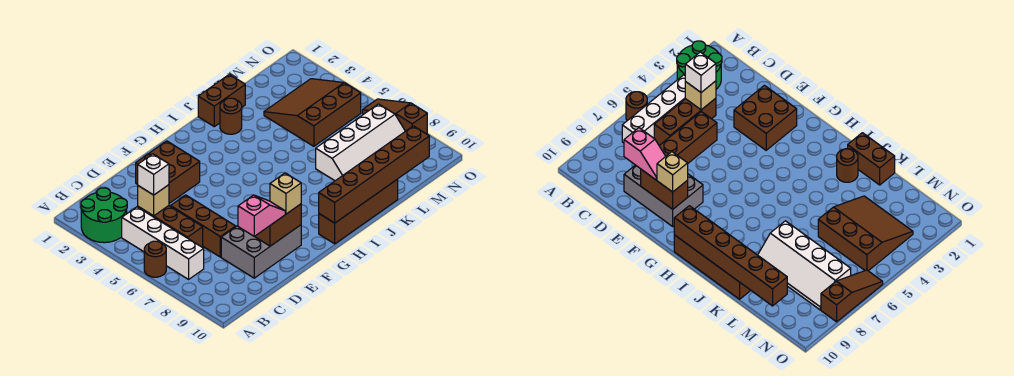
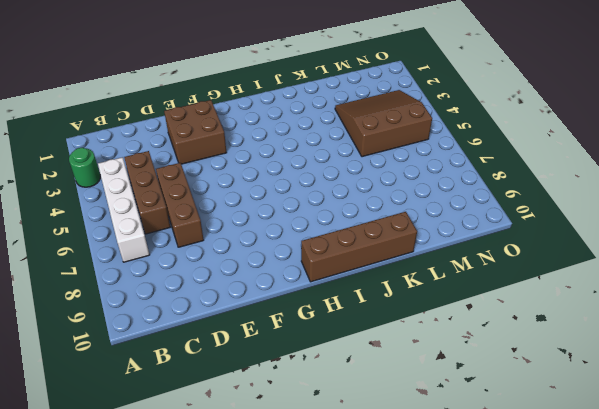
green round brick A3 level 1 -> green round brick A2:B3 level 1
none -> brown round brick A6 level 1
none -> grey brick D8:F9 level 1
none -> brown brick J1:K1 level 1

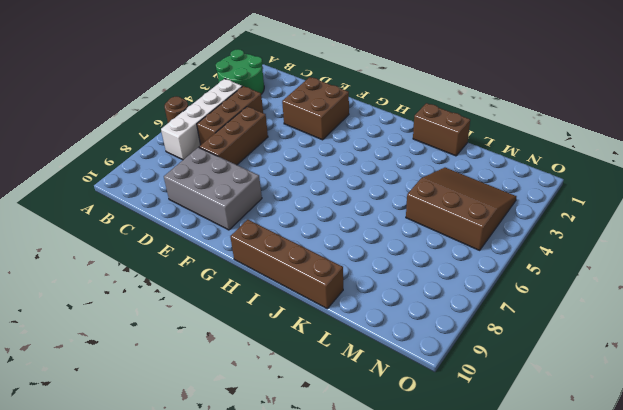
none -> brown round brick J2 level 1
none -> white slope K7:N8 level 1 top 7
none -> brown slope O6:O8 level 1 top 8

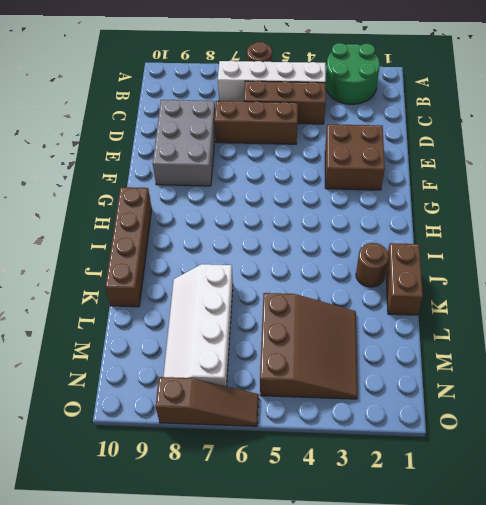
none -> tan brick C4 level 2
none -> brown brick E9:F9 level 2
none -> brown brick H10:M10 level 2

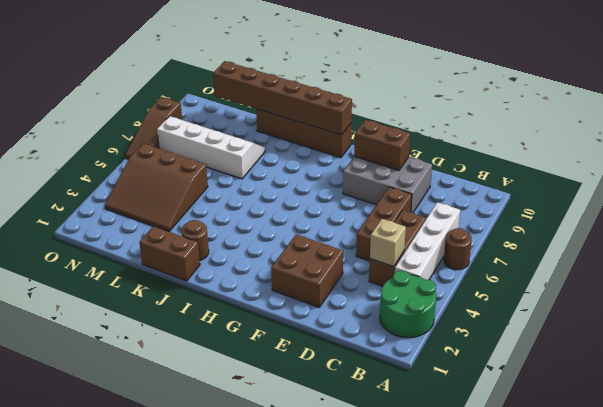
none -> white brick C4 level 3
none -> pink slope D9:E9 level 3 top D
none -> tan brick F9 level 3

